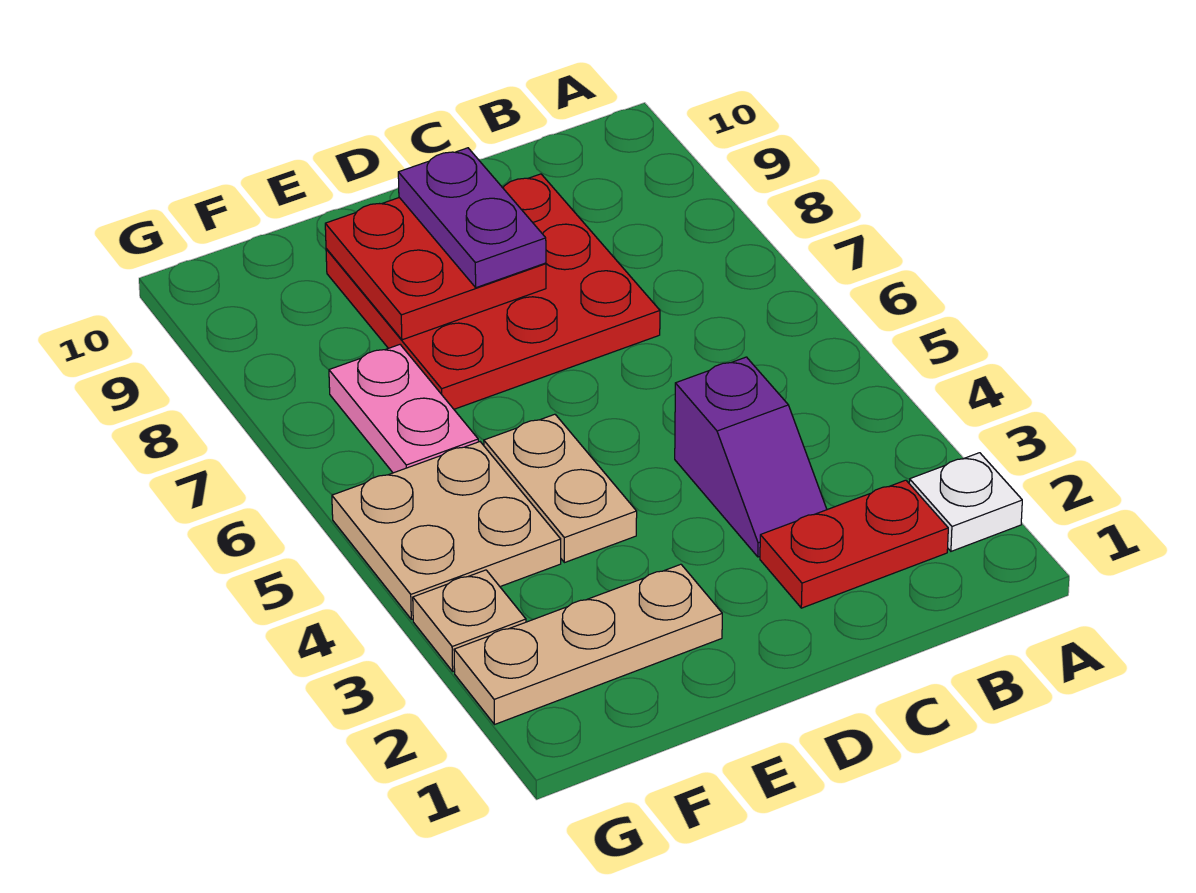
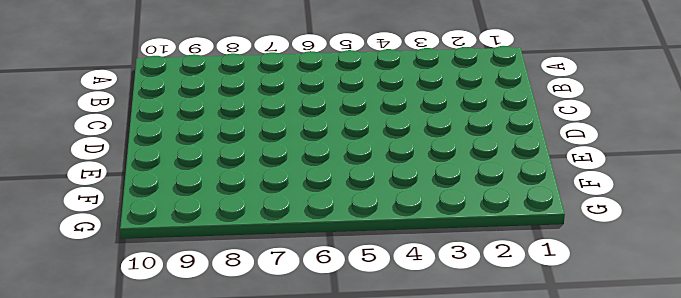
none -> white plate A2 level 1
none -> red plate B2:C2 level 1

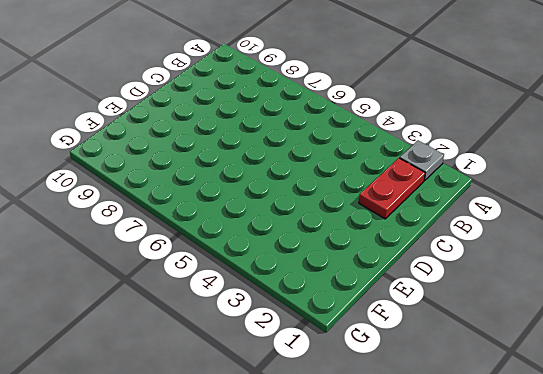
grey plate A2 level 1 -> white plate A2 level 1
none -> purple slope C3:C4 level 1 top 4
none -> red plate C7:E9 level 1

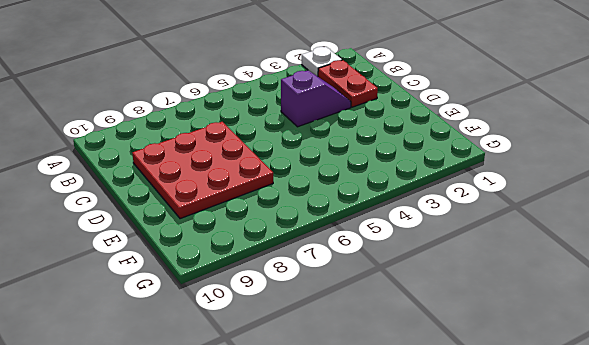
none -> tan plate E2:G2 level 1
none -> tan plate E4:E5 level 1

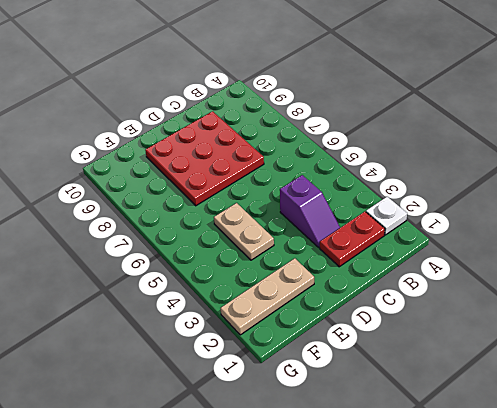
none -> tan plate F4:G5 level 1
none -> pink plate F6:F7 level 1

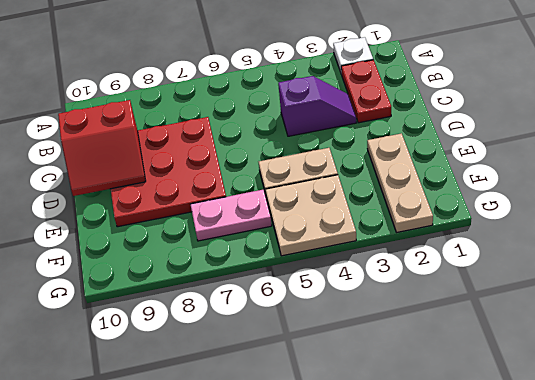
red slope C9:D10 level 2 top C -> red plate D8:E9 level 2
none -> tan plate G3 level 1
none -> purple plate D8:D9 level 3

